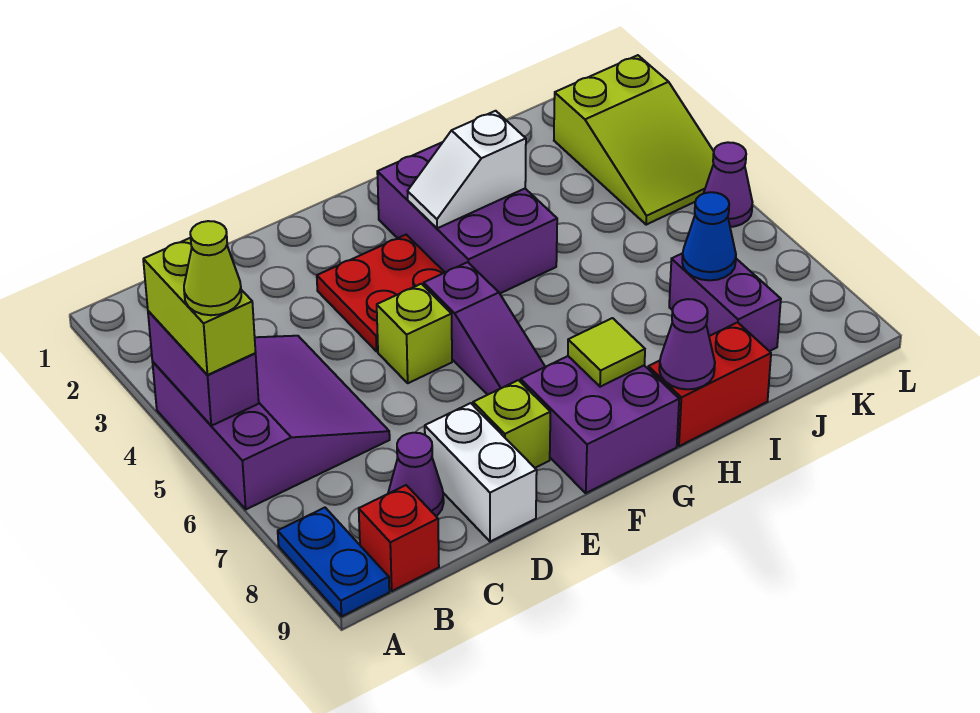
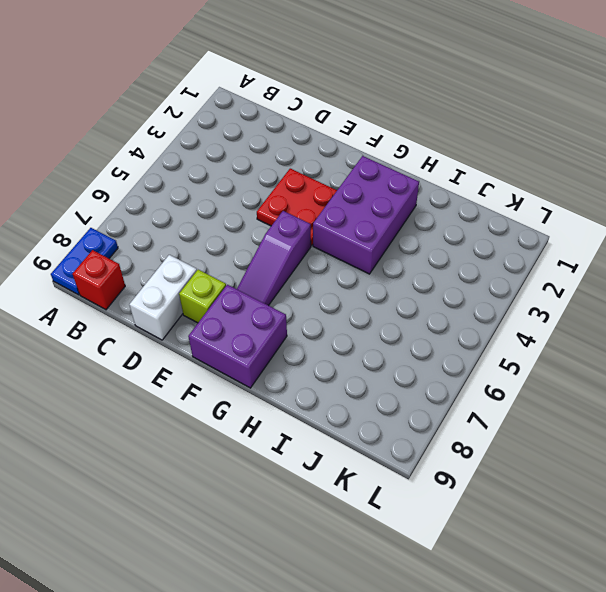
none -> purple slope A4:C6 level 1 top A
none -> purple cone C8 level 1
none -> lime brick E5 level 1

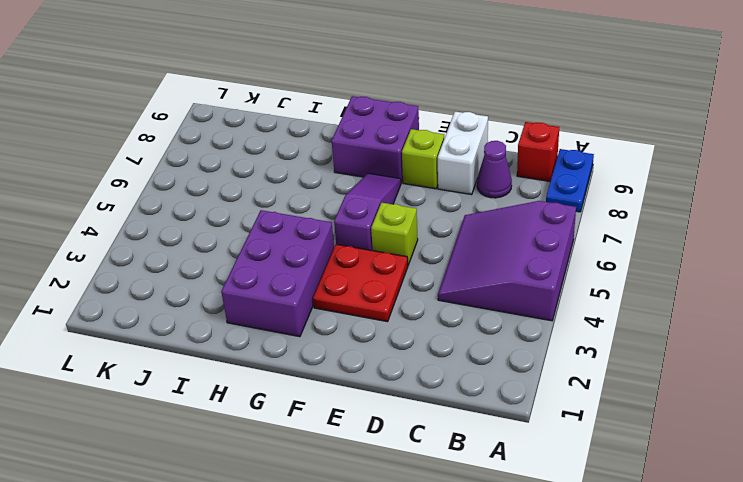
none -> red brick H9:I9 level 1
none -> purple brick J7:J8 level 1
none -> lime slope K2:L4 level 1 top 2

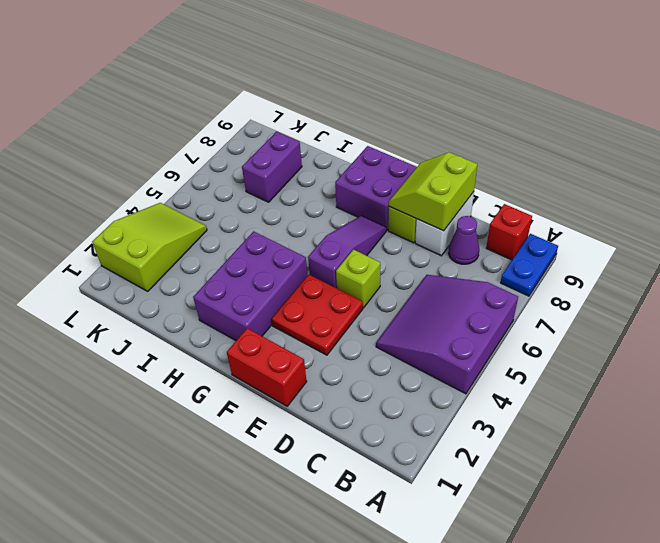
lime slope D8:E9 level 2 top D -> none
red brick E1:F1 level 1 -> red brick H9:I9 level 1
none -> purple cone L5 level 1
none -> purple brick A4:A5 level 2
none -> white slope G3:H3 level 2 top H

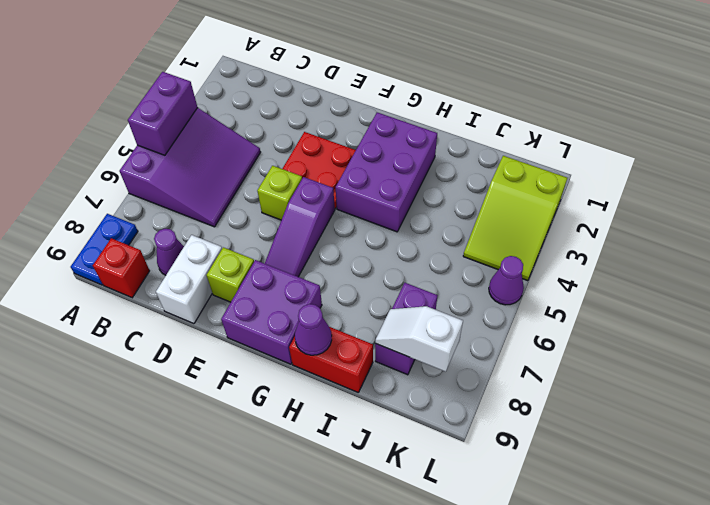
white slope J8:K8 level 2 top K -> white slope G3:H3 level 2 top H
none -> lime tile G8 level 2
none -> blue cone J7 level 2
none -> lime brick A4:A5 level 3

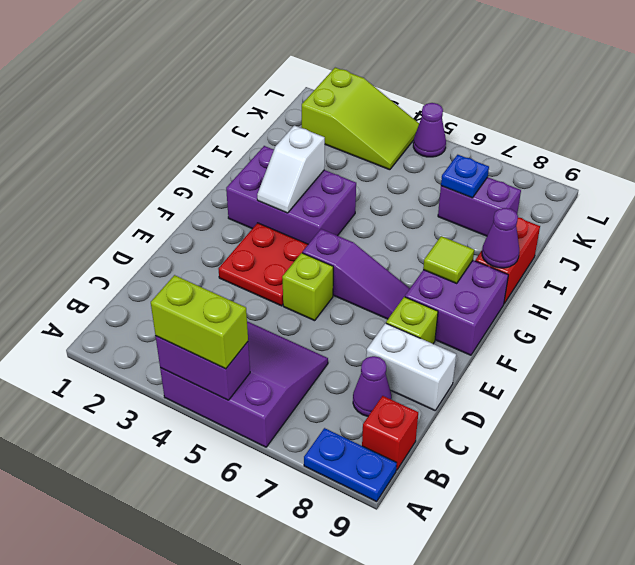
blue plate J7 level 2 -> blue cone J7 level 2
none -> lime cone A5 level 4

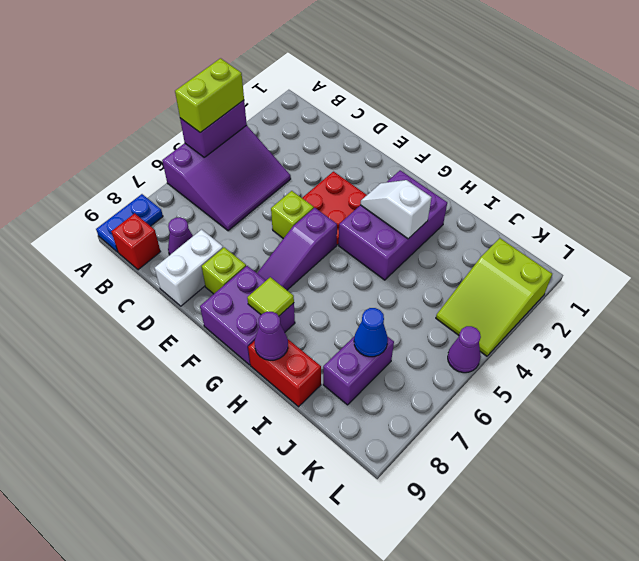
none -> lime cone A5 level 4

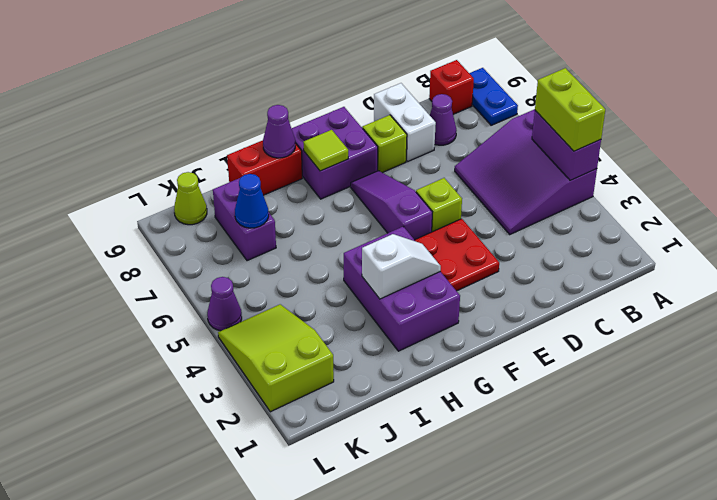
lime cone K9 level 1 -> lime cone A5 level 4

